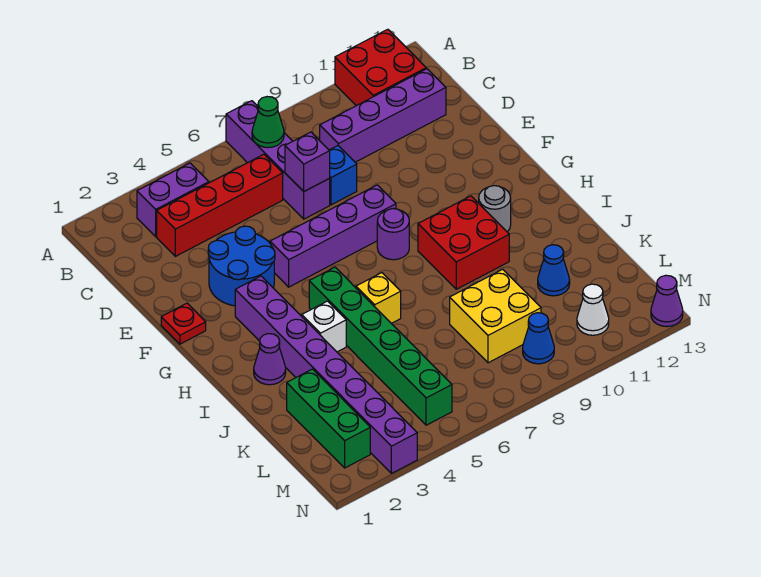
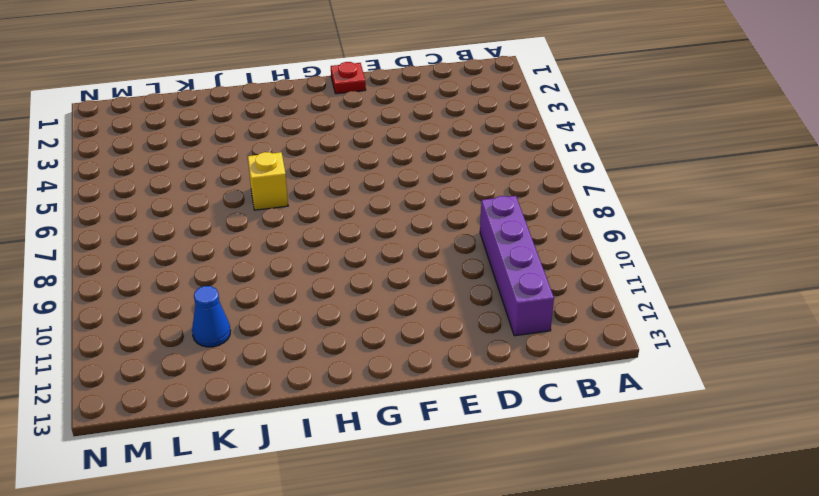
none -> purple brick A7:D7 level 1
none -> red brick A11:B12 level 1
none -> purple brick B3:B4 level 1

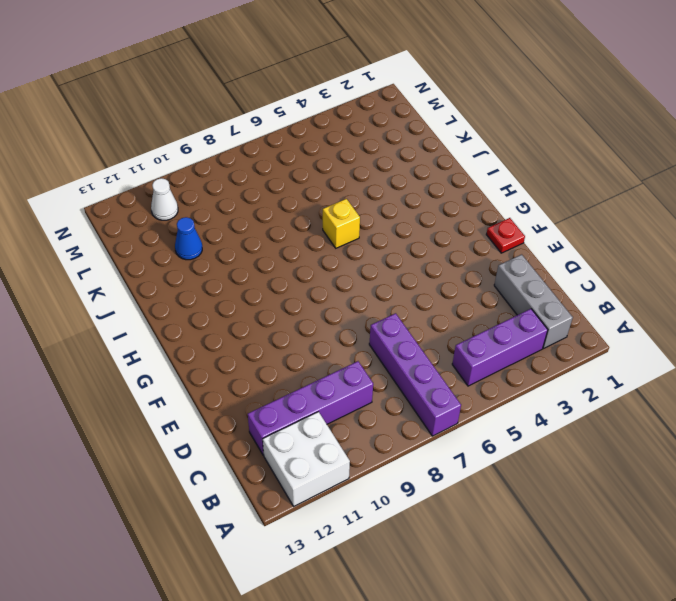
white brick A11:B12 level 1 -> red brick A11:B12 level 1
grey brick B2:D2 level 1 -> none
purple brick B3:B5 level 1 -> purple brick B3:B4 level 1
none -> red brick C3:C6 level 1
none -> blue brick D8 level 1
none -> blue round brick E3:F4 level 1

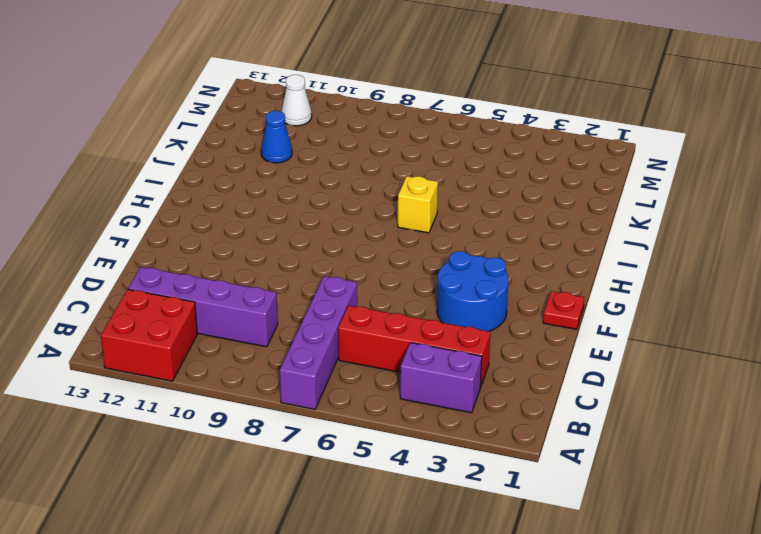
none -> blue brick D8 level 1
none -> purple brick F5:F8 level 1
none -> purple brick G3:N3 level 1

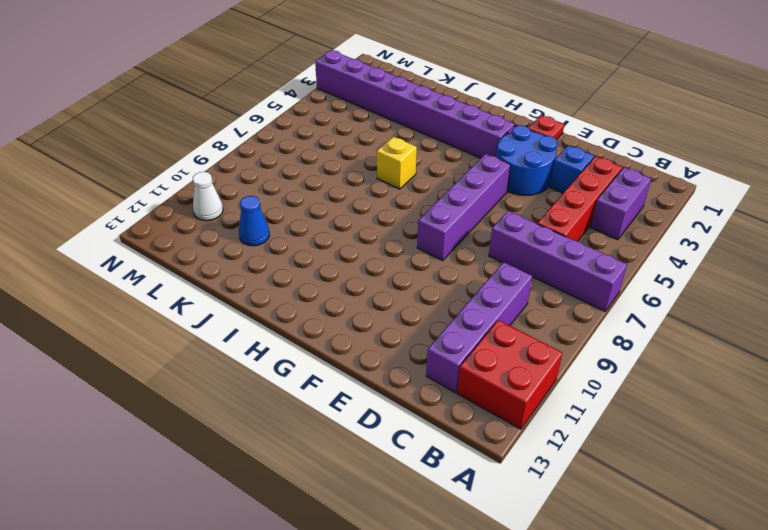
blue brick D3 level 1 -> blue brick D8 level 1
none -> purple round brick G8 level 1
none -> green brick H5:M5 level 1
none -> red brick H9:I10 level 1

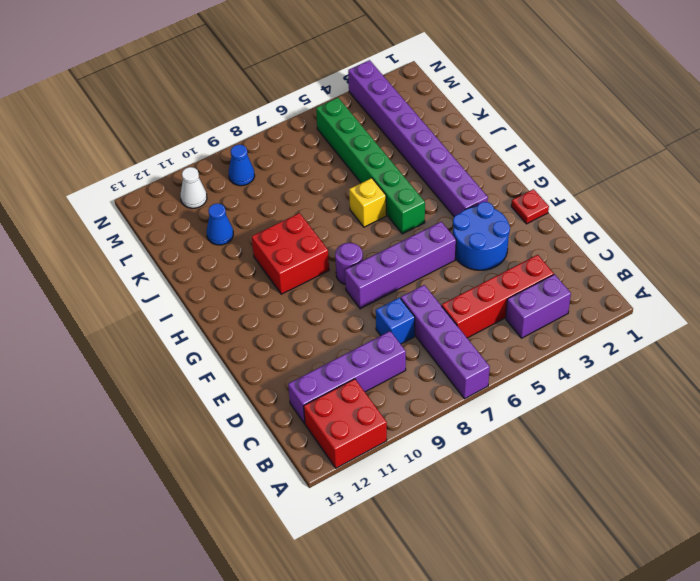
none -> grey round brick H11 level 1
none -> purple cone I2 level 1
none -> white brick I4 level 1

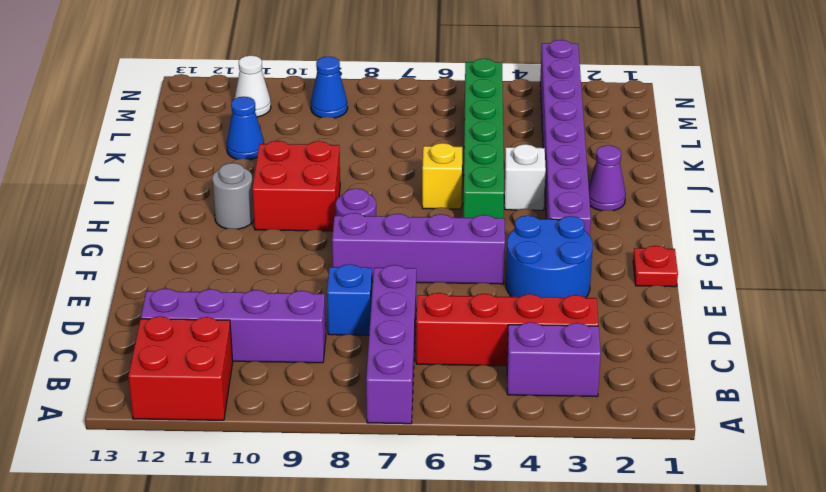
none -> green brick K2:M2 level 1
none -> yellow brick K8:L9 level 1
none -> purple cone N13 level 1

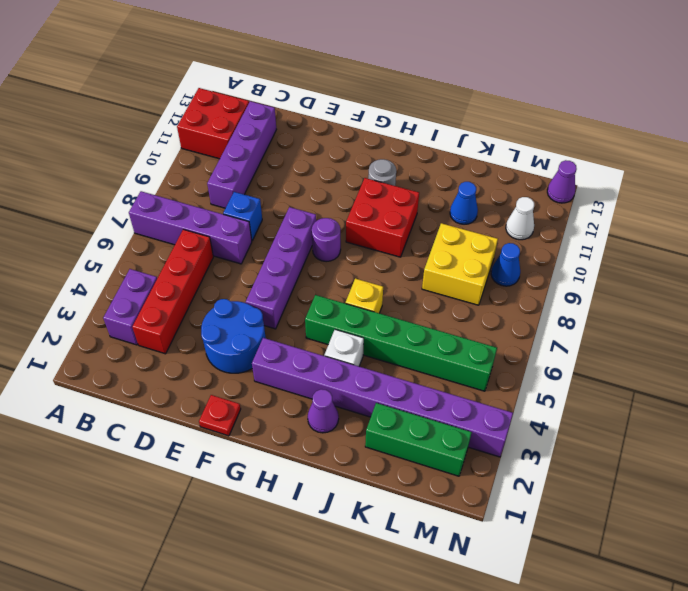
none -> green cone B7 level 2
none -> purple brick D7 level 2

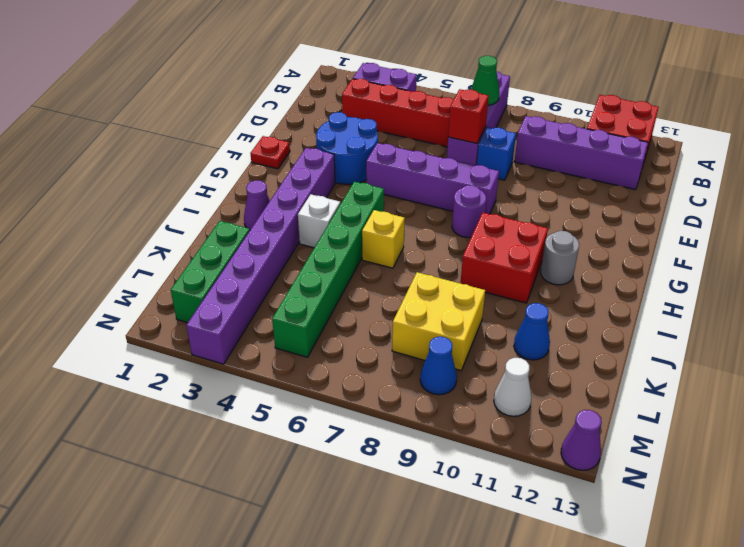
red brick D7 level 2 -> purple brick D7 level 2

